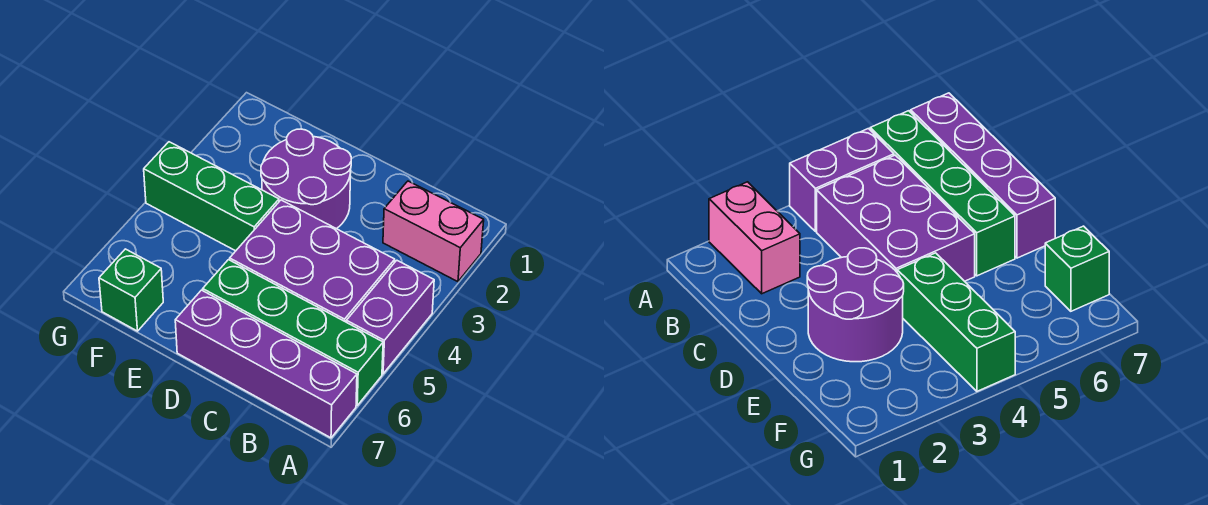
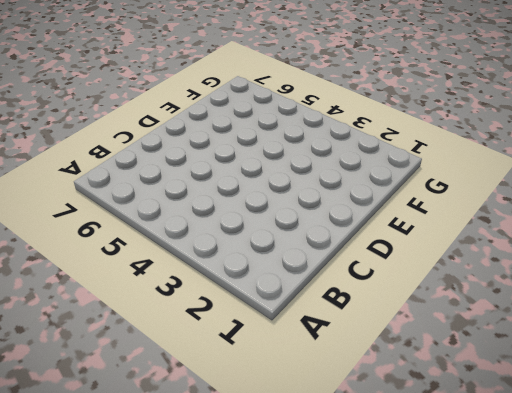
none -> pink brick A2:B2 level 1
none -> purple brick A4:A5 level 1

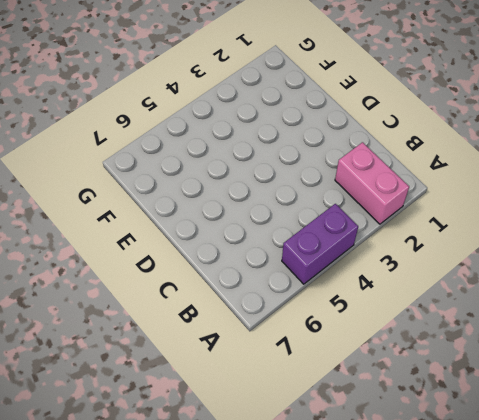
none -> green brick A6:D6 level 1
none -> purple brick A7:D7 level 1

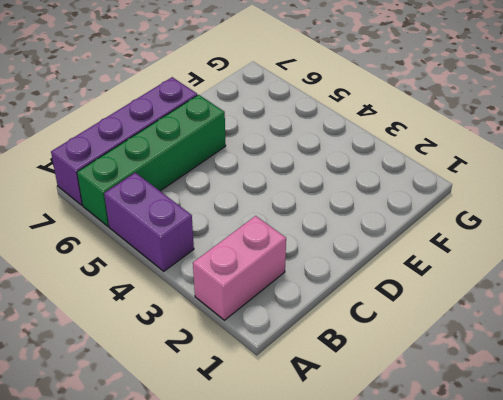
none -> purple brick B4:D5 level 1
none -> purple round brick D2:E3 level 1

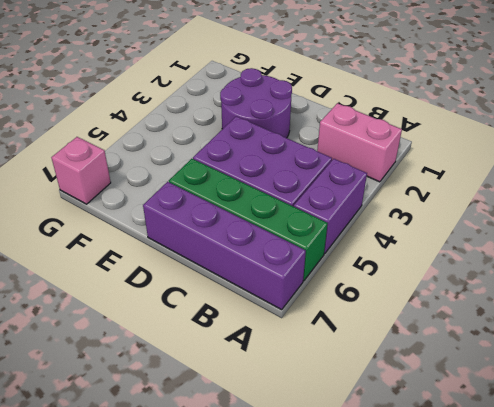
pink brick G7 level 1 -> none
none -> green brick E4:G4 level 1
none -> green brick F7 level 1

